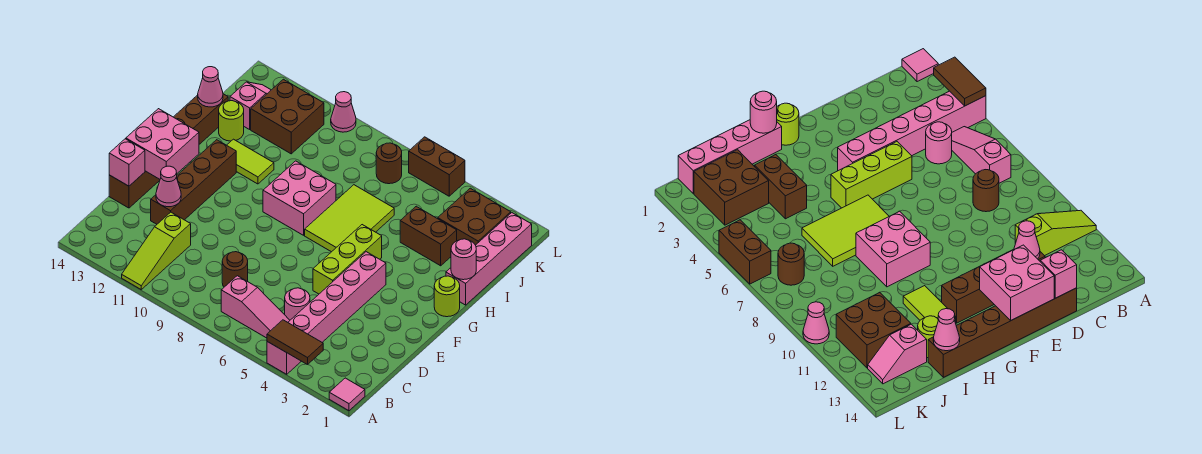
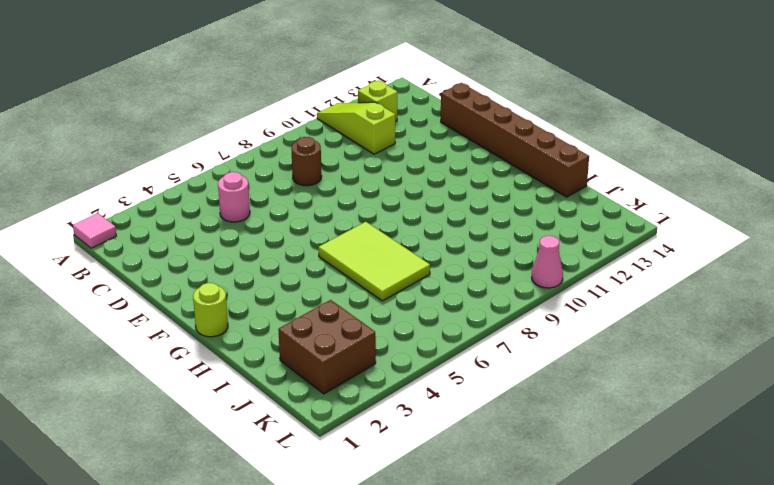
lime brick B12 level 1 -> none
none -> pink brick A4:F4 level 1
none -> pink slope B5:B7 level 1 top 7
none -> brown brick D12:G12 level 1

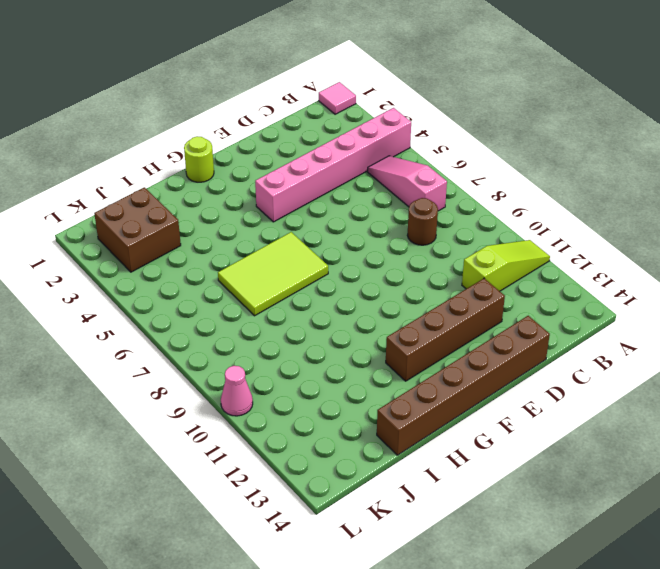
none -> pink round brick C5 level 1
none -> lime brick E5:G5 level 1
none -> pink brick G8:H9 level 1

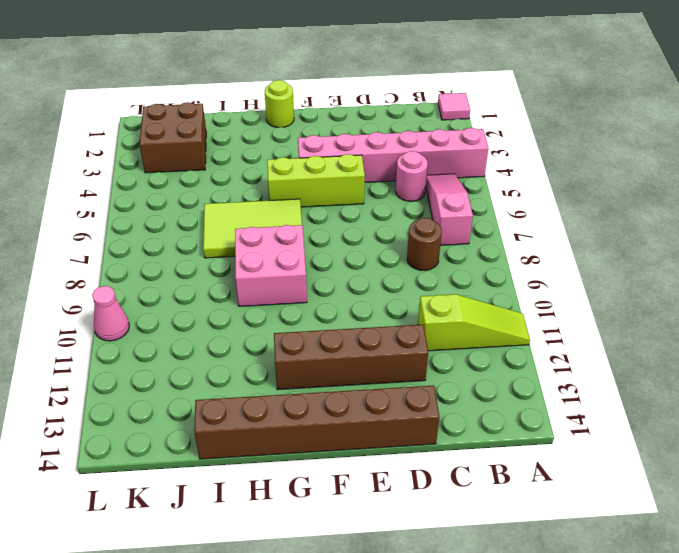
none -> pink brick H1:K1 level 1
none -> lime tile H11:H12 level 1
none -> brown brick I3:I4 level 1

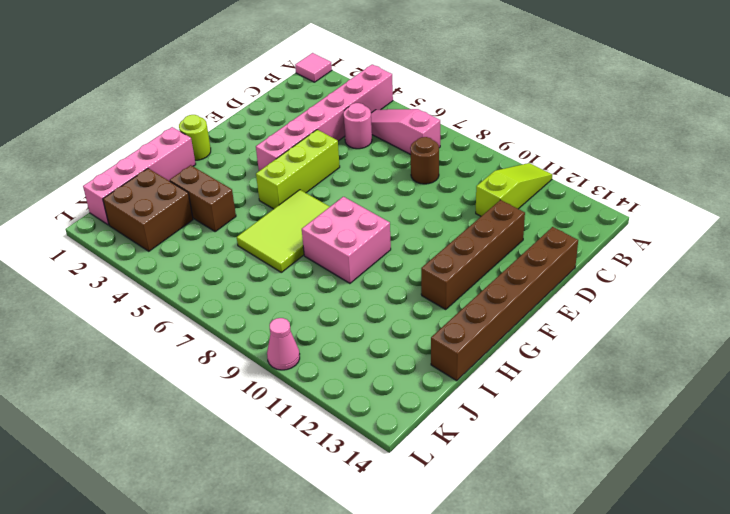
none -> lime tile H11:H12 level 1
none -> lime round brick I13 level 1
none -> brown brick J11:K12 level 1

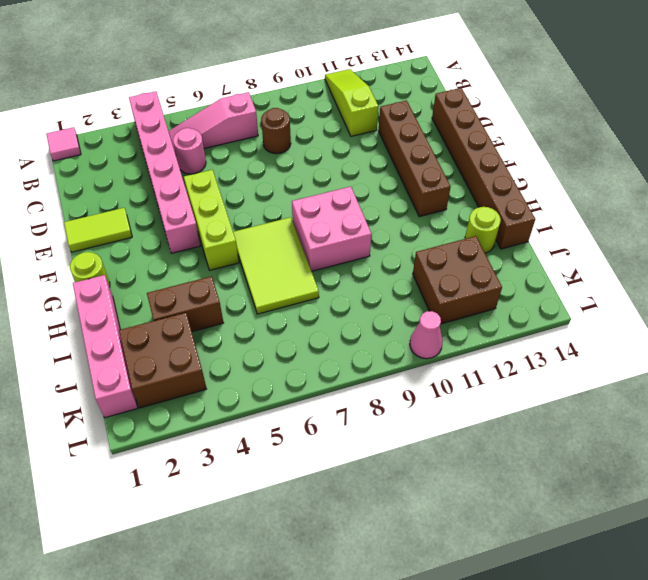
lime tile E1:E2 level 1 -> lime tile H11:H12 level 1
none -> pink slope J13:K13 level 1 top J
none -> brown round brick K7 level 1
none -> brown brick L5:L6 level 1

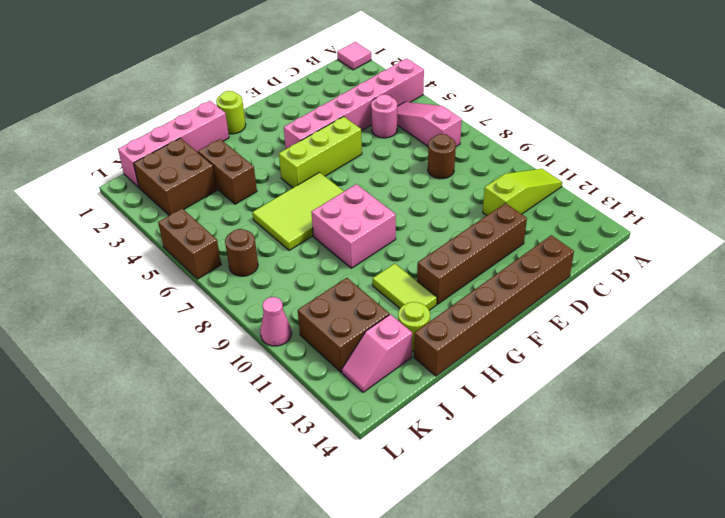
none -> brown tile A3:A4 level 2
none -> pink cone D12 level 2
none -> pink brick D14 level 2

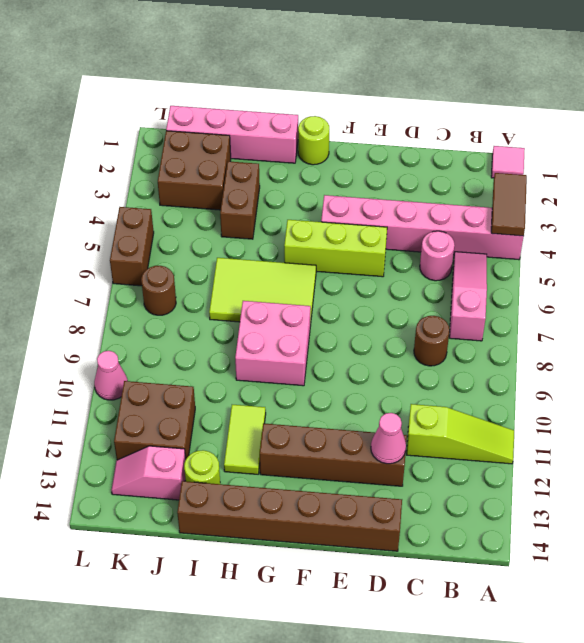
none -> pink brick D14 level 2
none -> pink brick E13:F14 level 2
none -> pink round brick H1 level 2

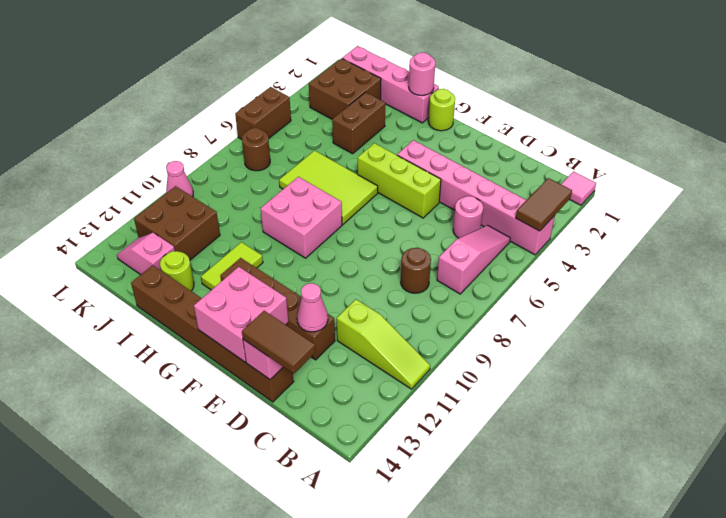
brown tile C14:D14 level 3 -> none
none -> pink cone I14 level 2

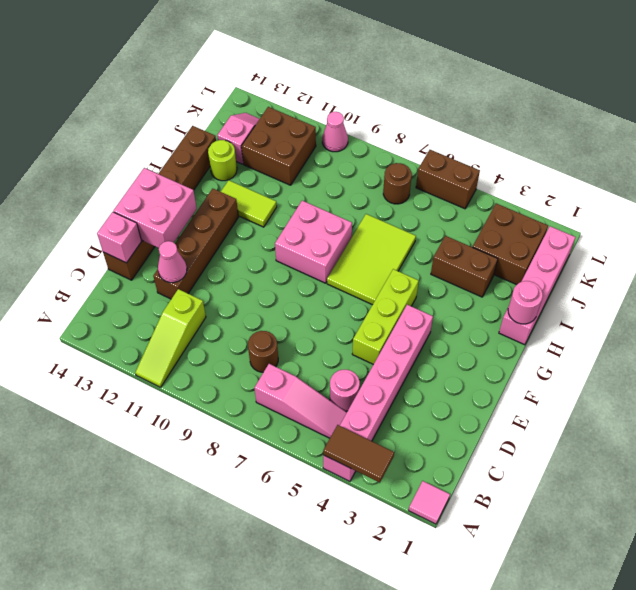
none -> lime round brick G1 level 1
none -> pink cone I14 level 2

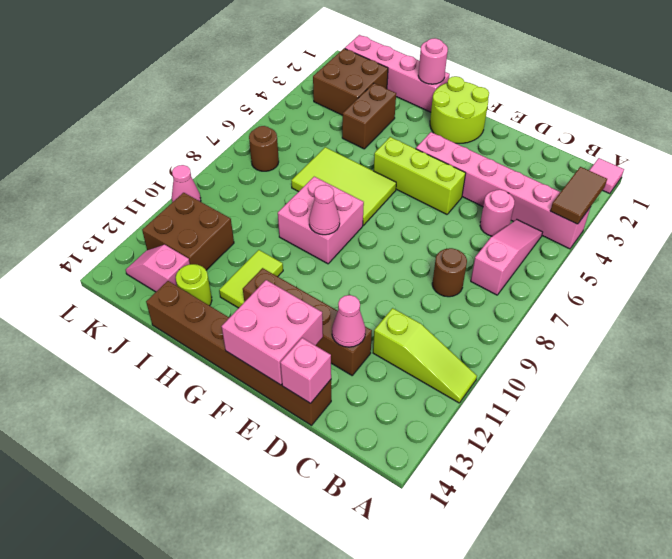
lime round brick F1:G2 level 1 -> lime round brick G1 level 1
pink cone G9 level 2 -> pink cone I14 level 2
none -> brown brick L5:L6 level 1

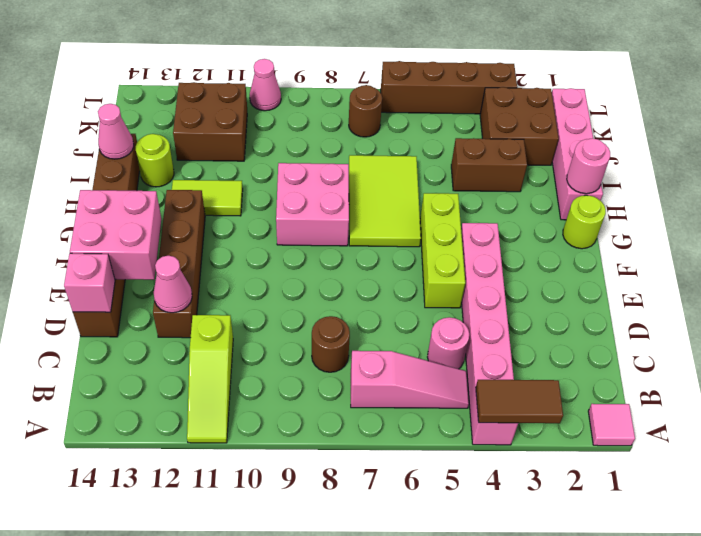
brown brick L3:L6 level 1 -> brown brick L5:L6 level 1
none -> pink slope J13:K13 level 1 top J

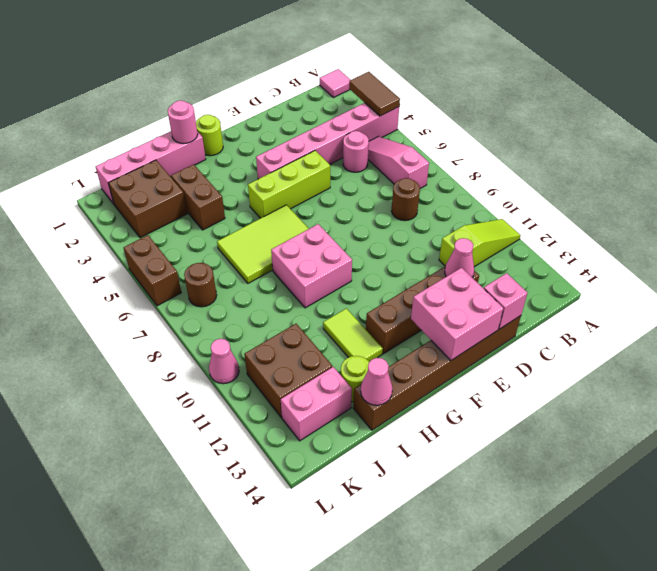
pink brick J13:K13 level 1 -> pink slope J13:K13 level 1 top J

